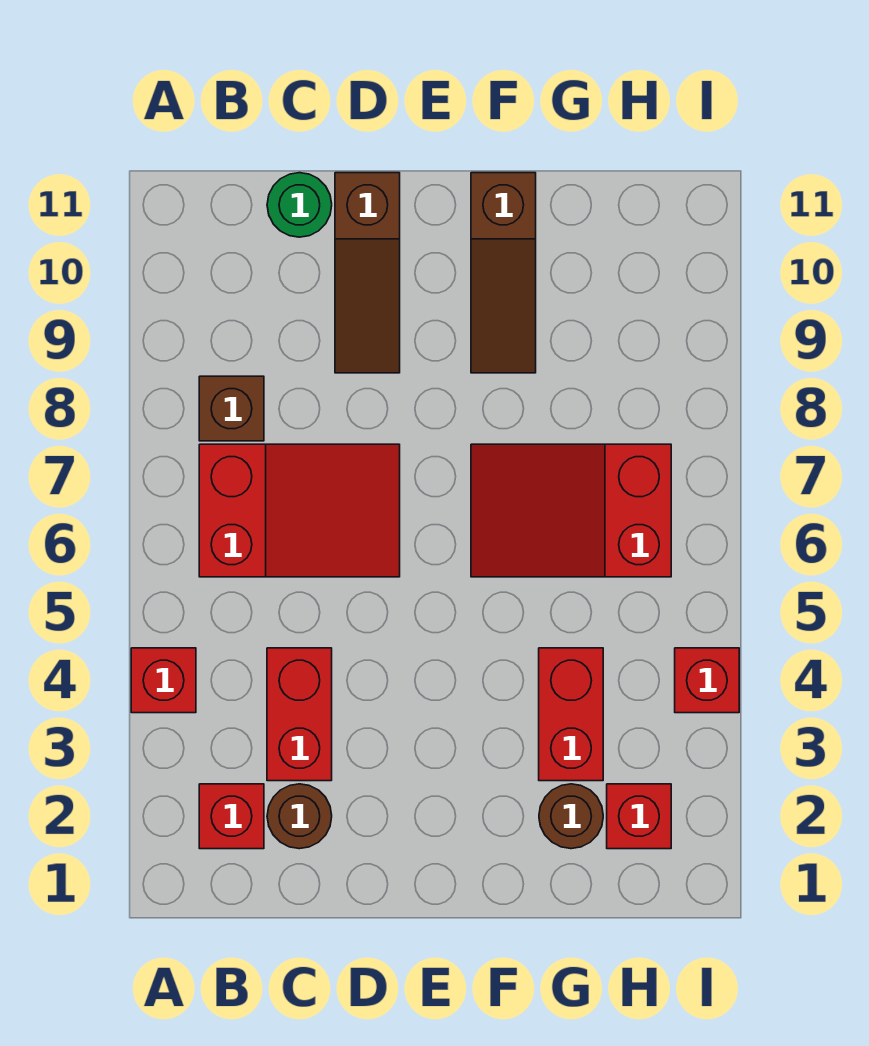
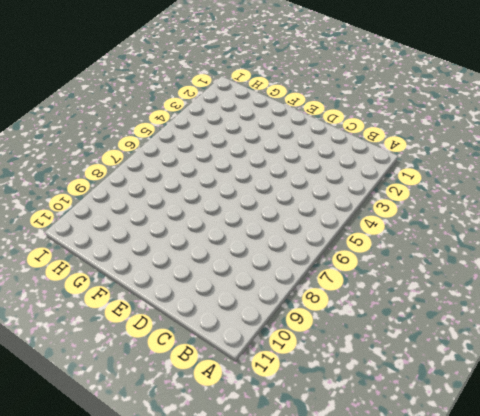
none -> red brick A4 level 1
none -> red brick B2 level 1
none -> red slope B6:D7 level 1 top B

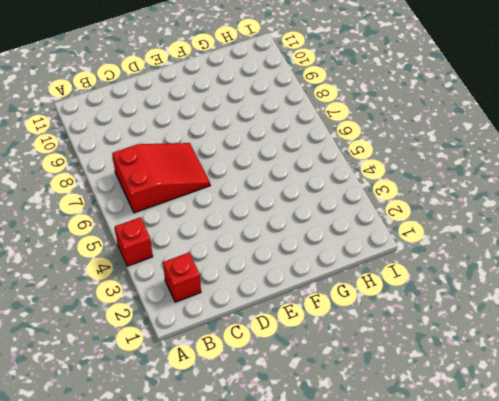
none -> brown brick B8 level 1
none -> brown round brick C2 level 1
none -> red brick C3:C4 level 1

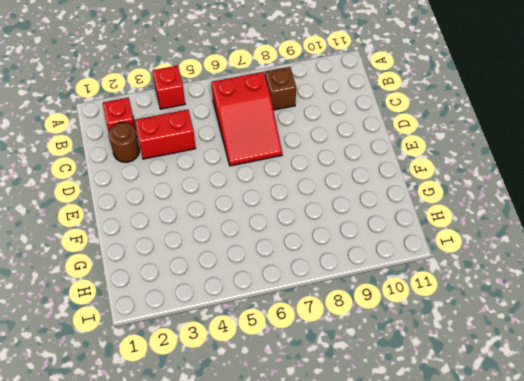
none -> green round brick C11 level 1
none -> brown slope D9:D11 level 1 top 11
none -> red slope F6:H7 level 1 top H

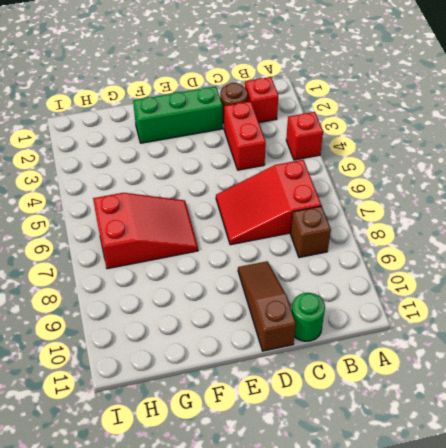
green brick D2:F2 level 1 -> none
none -> brown slope F9:F11 level 1 top 11
none -> brown round brick G2 level 1
none -> red brick G3:G4 level 1

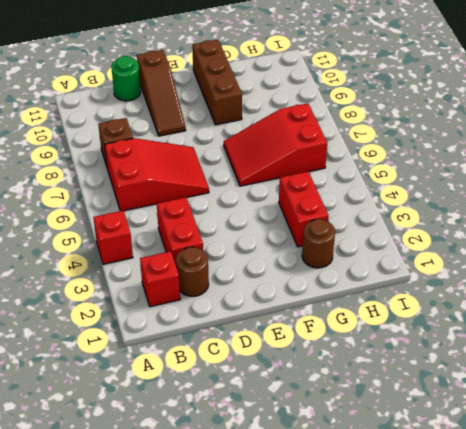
brown brick F9:F11 level 1 -> brown slope F9:F11 level 1 top 11
none -> red brick H2 level 1
none -> red brick I4 level 1

